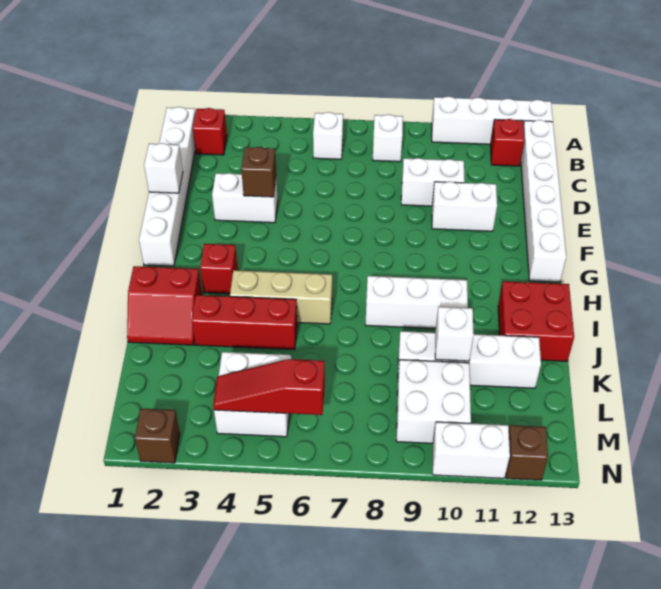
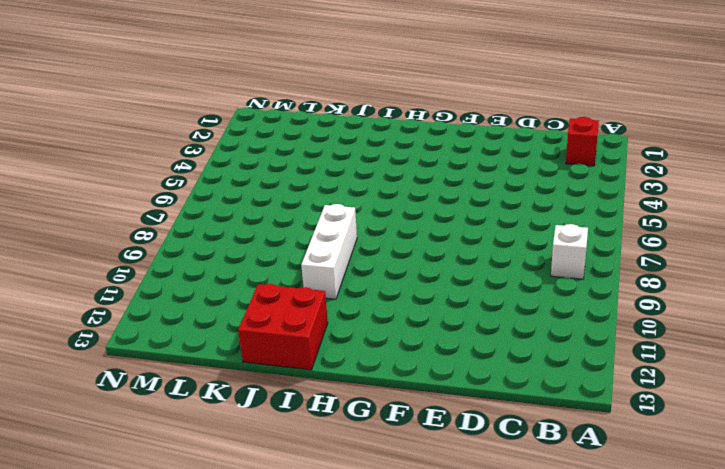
none -> white brick A10:A13 level 1
none -> white brick B1:G1 level 1
none -> white brick B6 level 1

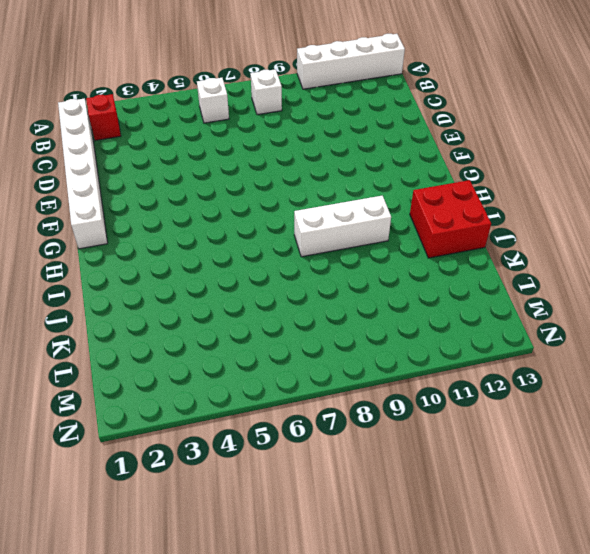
none -> red brick B12 level 1
none -> white brick B13:G13 level 1
none -> white brick D9:D10 level 1

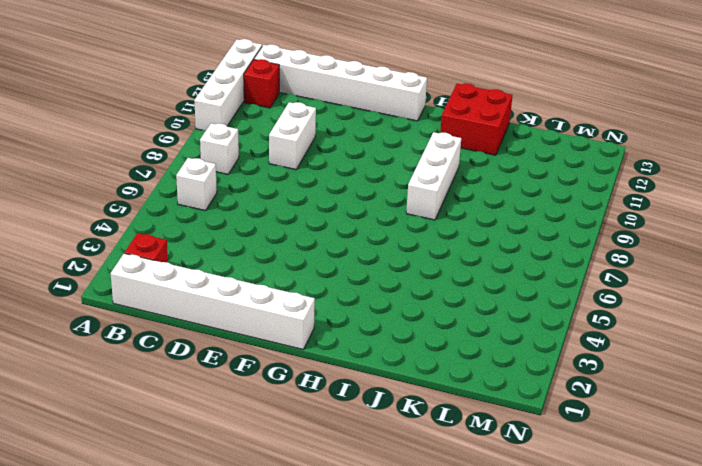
none -> white brick E3:E4 level 1
none -> white brick E10:E11 level 1
none -> red brick H3 level 1

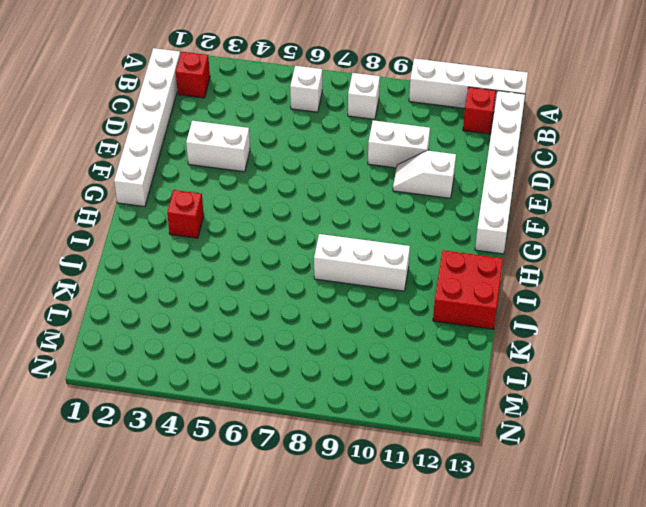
white slope E10:E11 level 1 top 11 -> white brick E10:E11 level 1
none -> red slope I1:J2 level 1 top I
none -> tan brick I4:I6 level 1
none -> red brick J3:J5 level 1

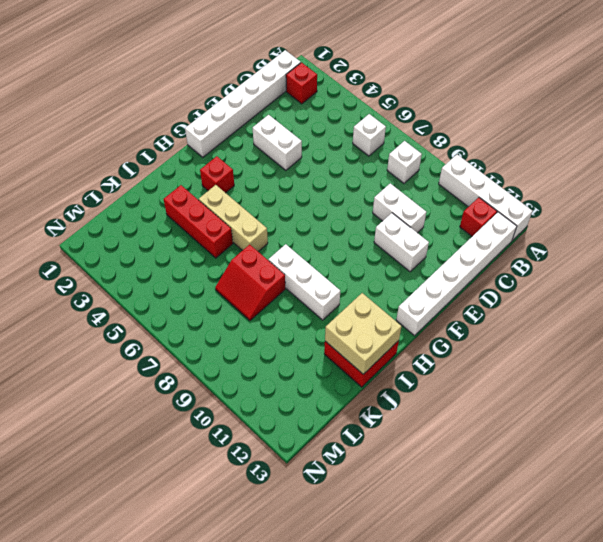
tan brick I12:J13 level 2 -> none
red slope J7:K8 level 1 top J -> red slope I1:J2 level 1 top I
none -> white brick K9:K12 level 1
none -> white brick L4:M5 level 1
none -> white brick L9:M10 level 1

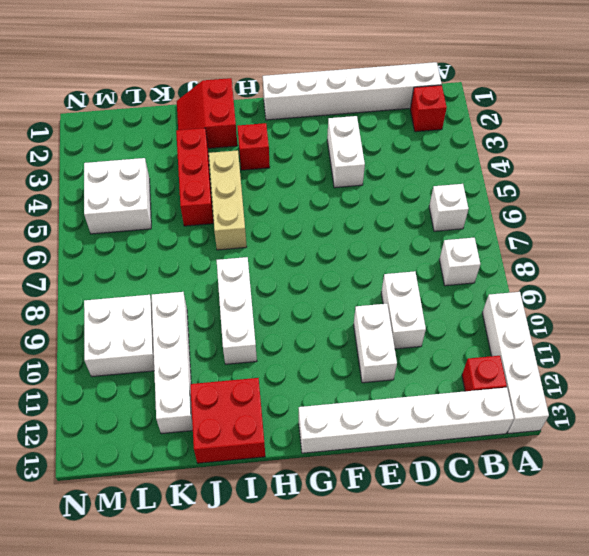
none -> brown brick N2 level 1
none -> white brick N10:N11 level 1
none -> brown brick N12 level 1

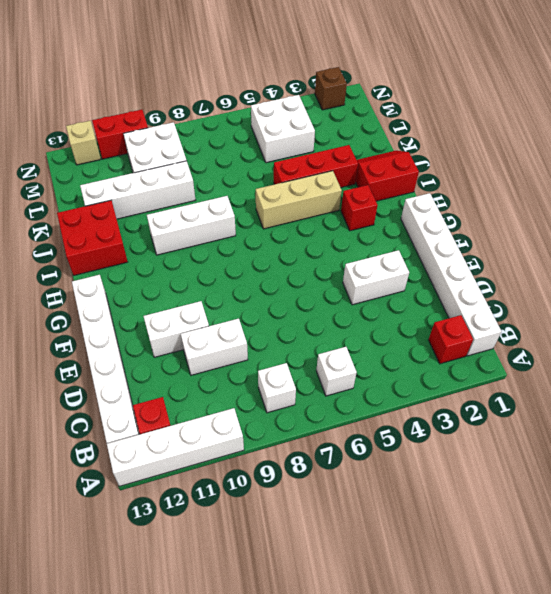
red brick N10:N11 level 1 -> white brick N10:N11 level 1
tan brick N12 level 1 -> brown brick N12 level 1
none -> white brick E1 level 2
none -> brown brick E4 level 2
none -> white brick K10 level 2

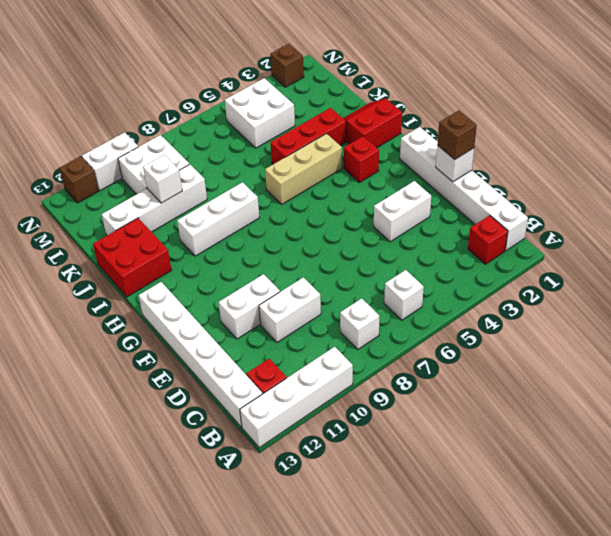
brown brick E1 level 3 -> brown brick E4 level 2
none -> red slope M4:M6 level 2 top 6

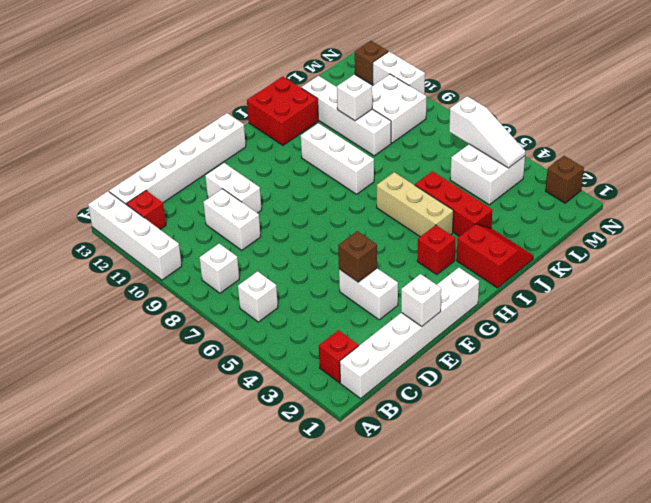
white slope M4:M6 level 2 top 6 -> red slope M4:M6 level 2 top 6

